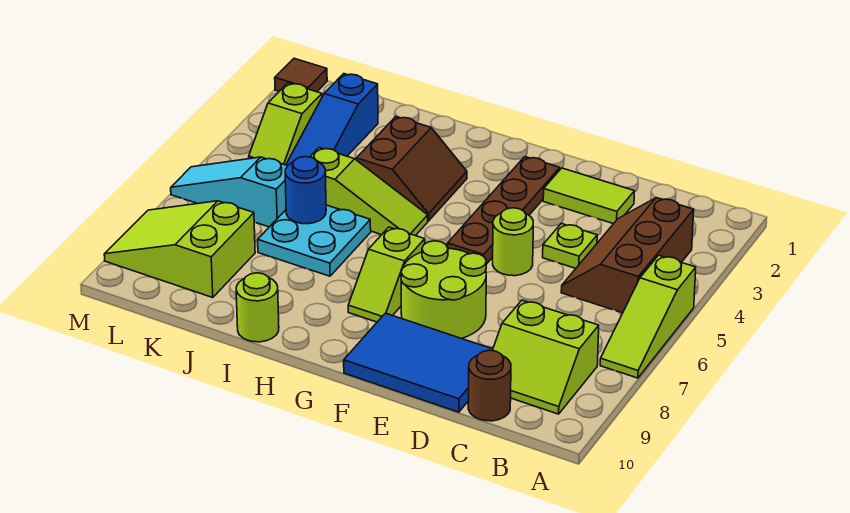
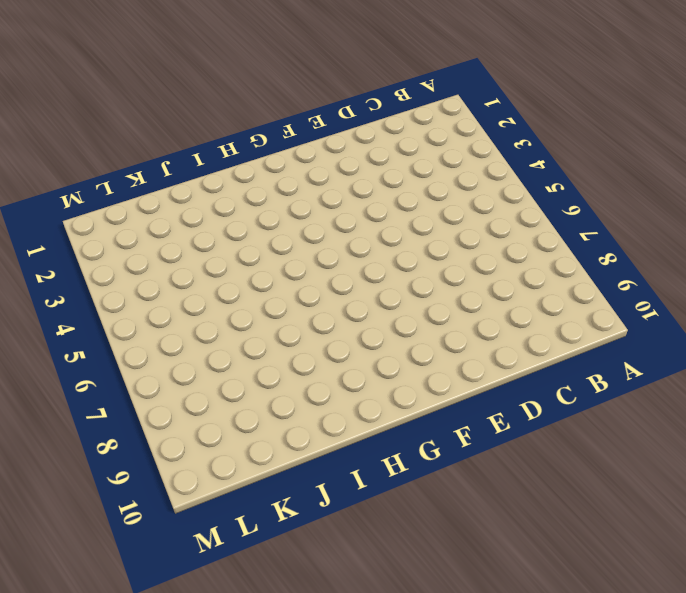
none -> lime slope A5:A7 level 1 top 5
none -> brown slope B3:C5 level 1 top B
none -> lime slope B8:C9 level 1 top 8

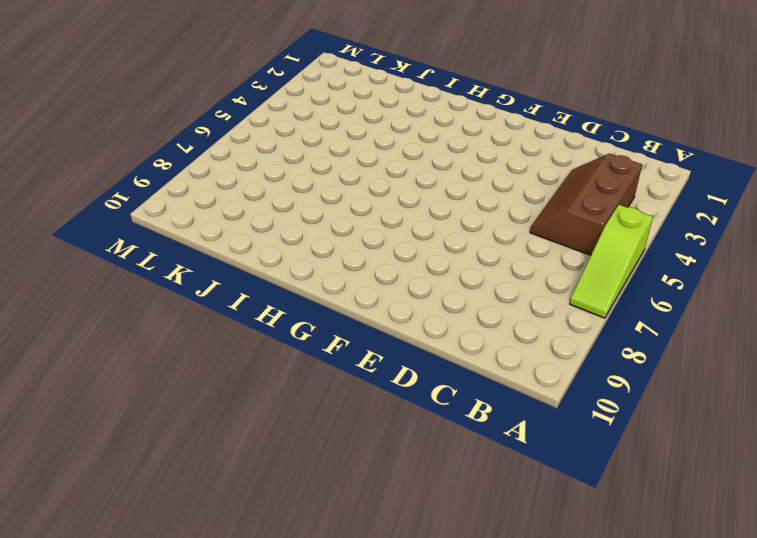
none -> lime slope B8:C9 level 1 top 8
none -> brown round brick C10 level 1
none -> lime tile D2:E2 level 1

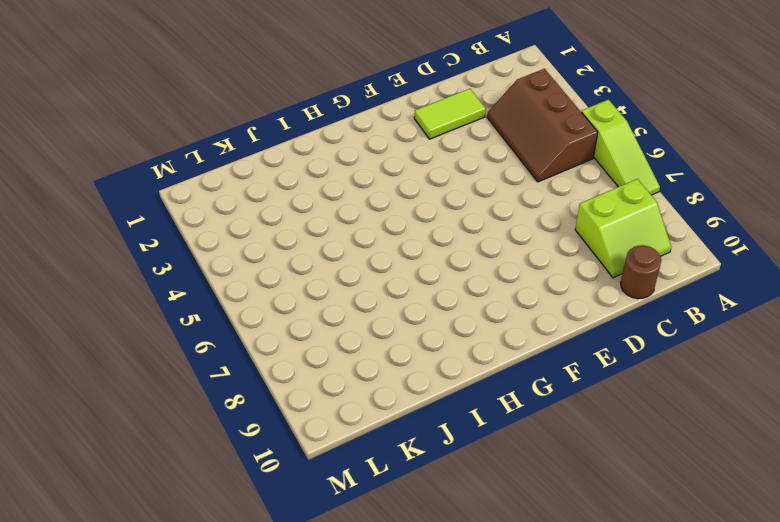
none -> lime plate D4 level 1
none -> blue tile D9:F10 level 1
none -> lime round brick E5 level 1

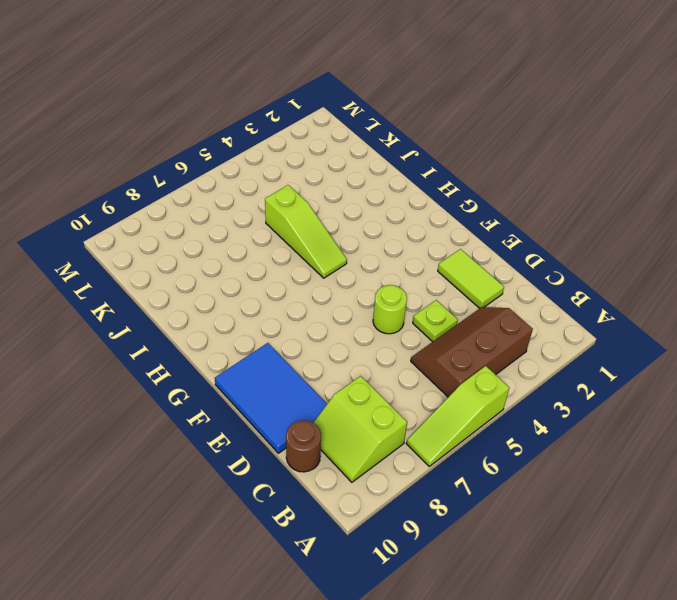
none -> lime round brick E7:F8 level 1
none -> brown plate F2:F5 level 1
none -> lime slope G7:G8 level 1 top 7

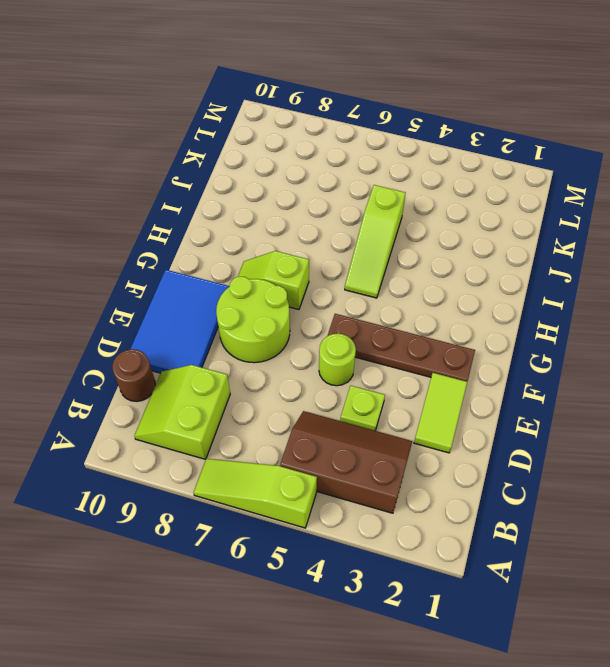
none -> brown slope H3:I4 level 1 top I
none -> cyan plate I6:J7 level 1
none -> lime round brick I10 level 1

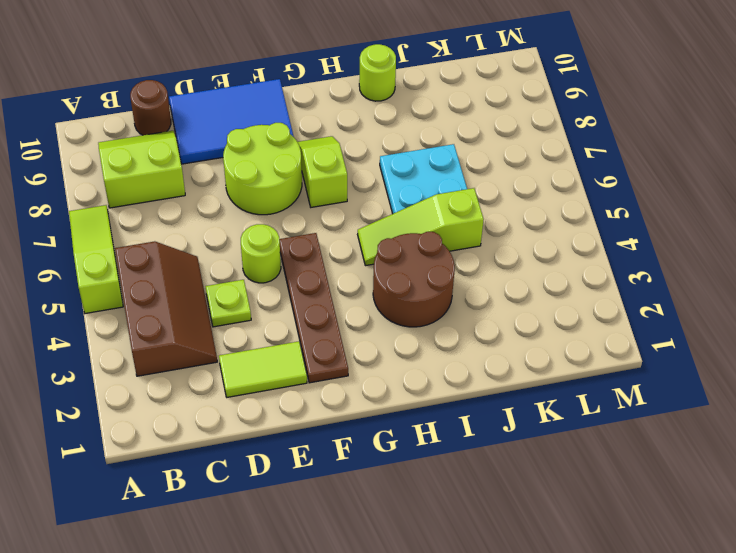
brown round brick H3:I4 level 1 -> brown slope H3:I4 level 1 top I
none -> blue slope K2:K4 level 1 top 2
none -> cyan slope K6:M6 level 1 top K
none -> lime slope K8:M9 level 1 top K

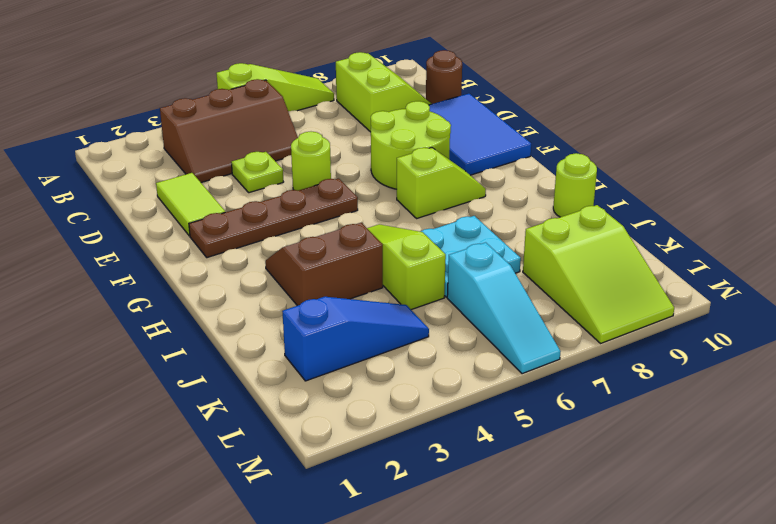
none -> lime slope L3:L4 level 1 top 3
none -> brown tile M1 level 1
none -> blue round brick J6 level 2

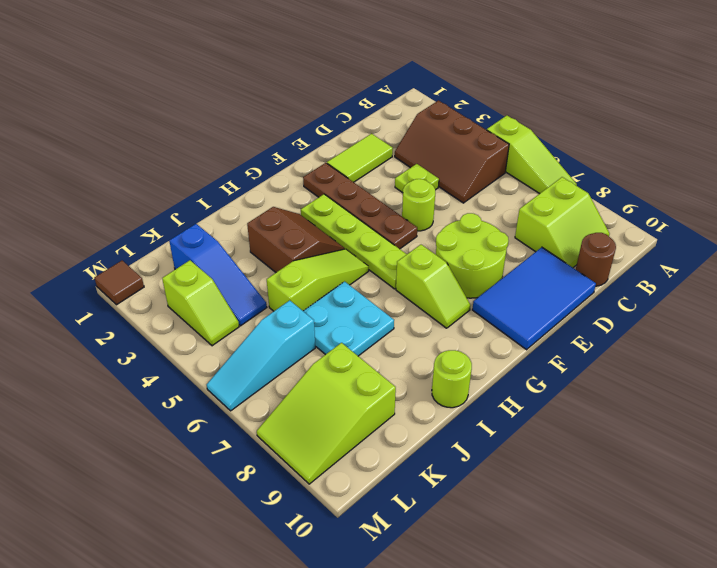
lime plate G3:G6 level 1 -> none
none -> blue round brick J6 level 2

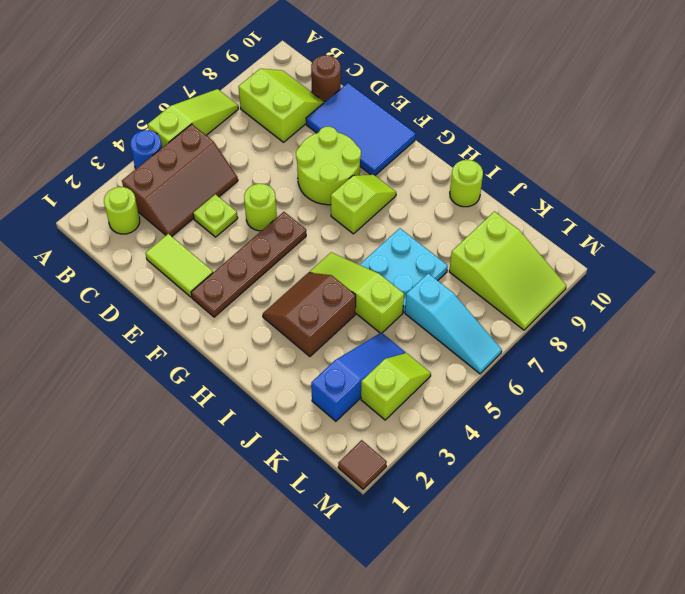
blue round brick A4 level 1 -> blue round brick J6 level 2
lime round brick B2 level 1 -> none

